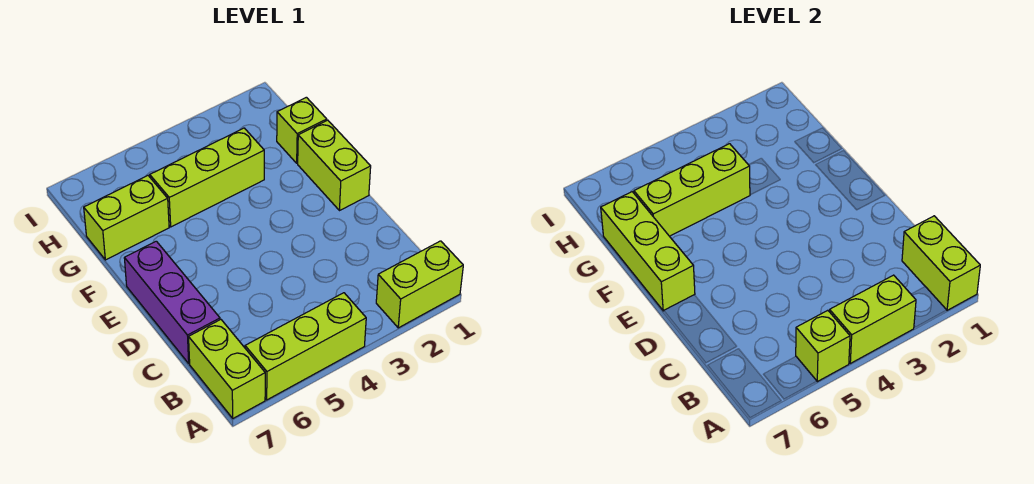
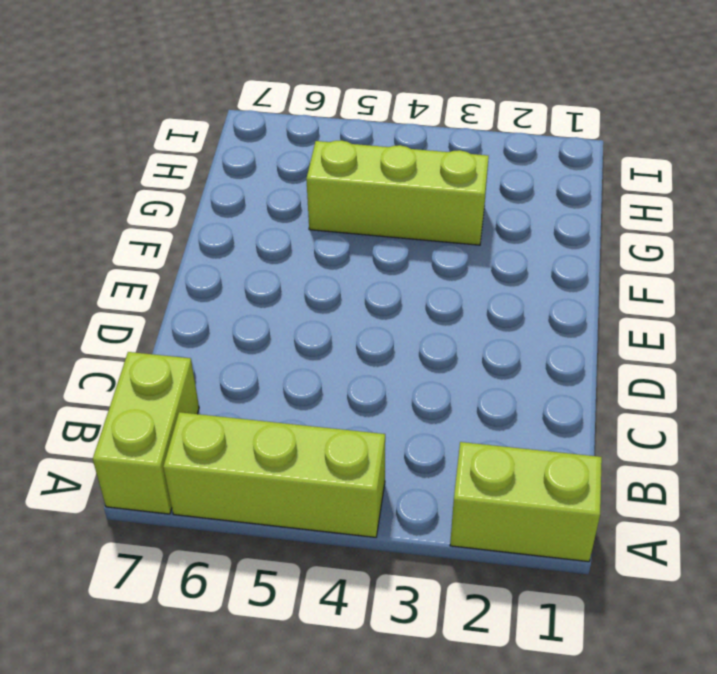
none -> purple brick C7:E7 level 1
none -> lime brick E1:F1 level 1
none -> lime brick G1 level 1

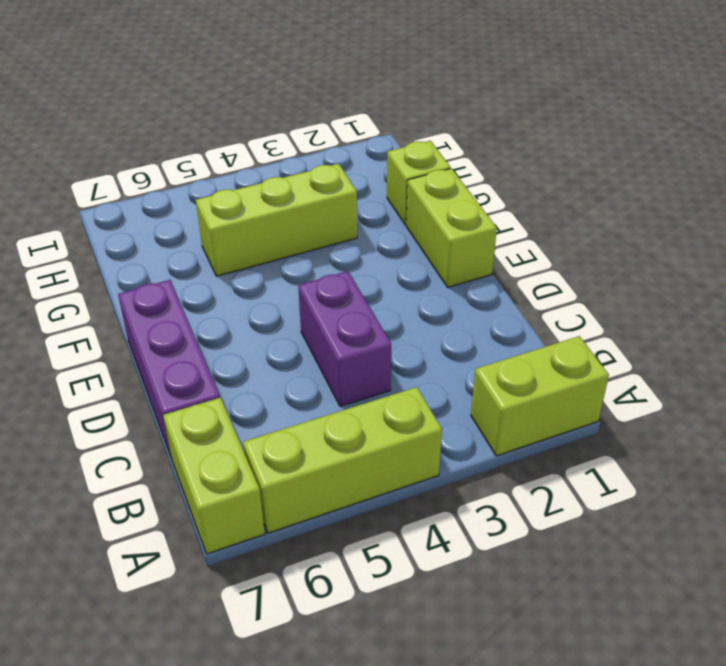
purple brick C4:D4 level 1 -> none
none -> lime brick G6:G7 level 1
none -> lime brick A1:B1 level 2
none -> lime brick A3:A4 level 2

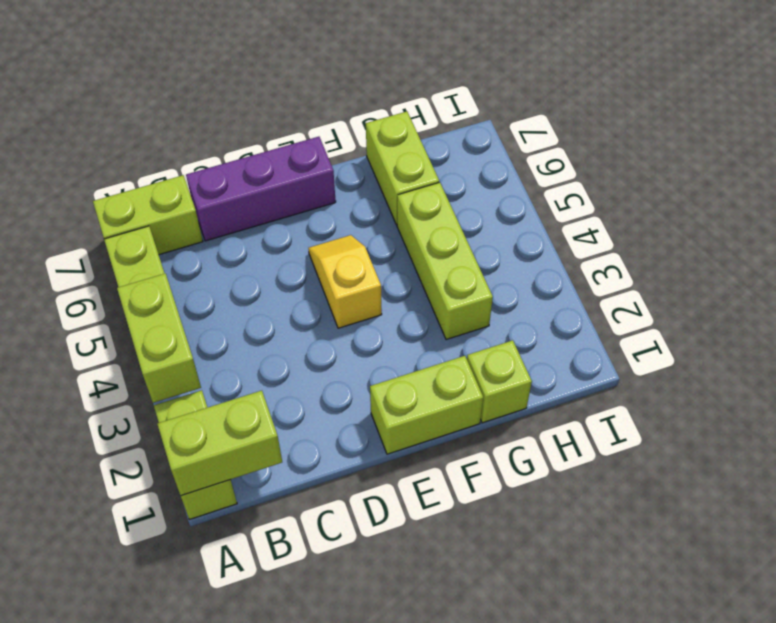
yellow slope E4:E5 level 1 top 4 -> none
none -> lime brick A5 level 2
none -> lime brick E7:G7 level 2
none -> lime brick G4:G6 level 2

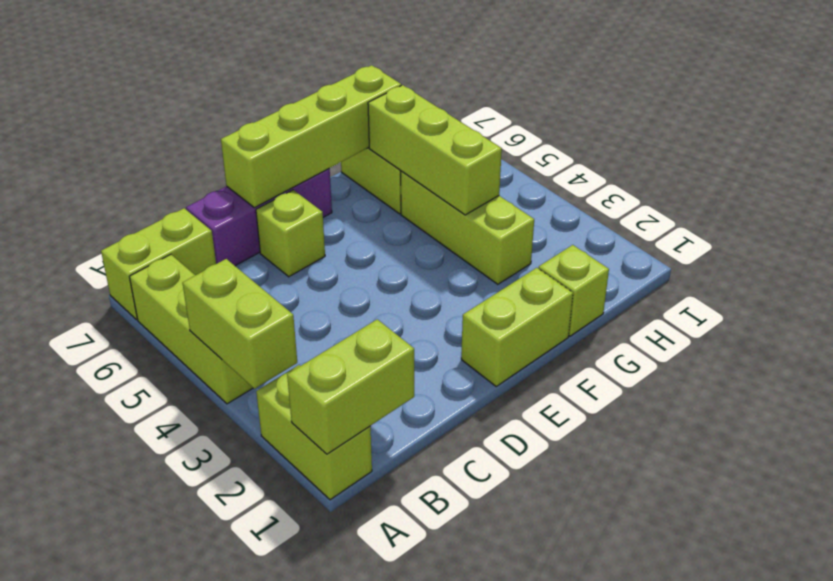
lime brick D6 level 1 -> lime brick A5 level 2
lime brick D7:G7 level 2 -> lime brick E7:G7 level 2

